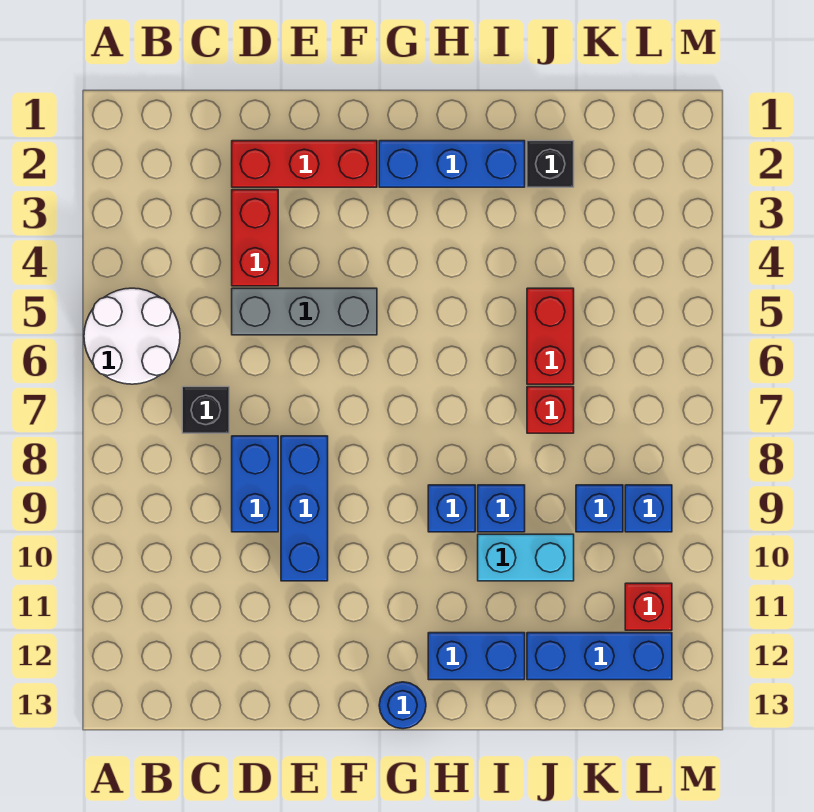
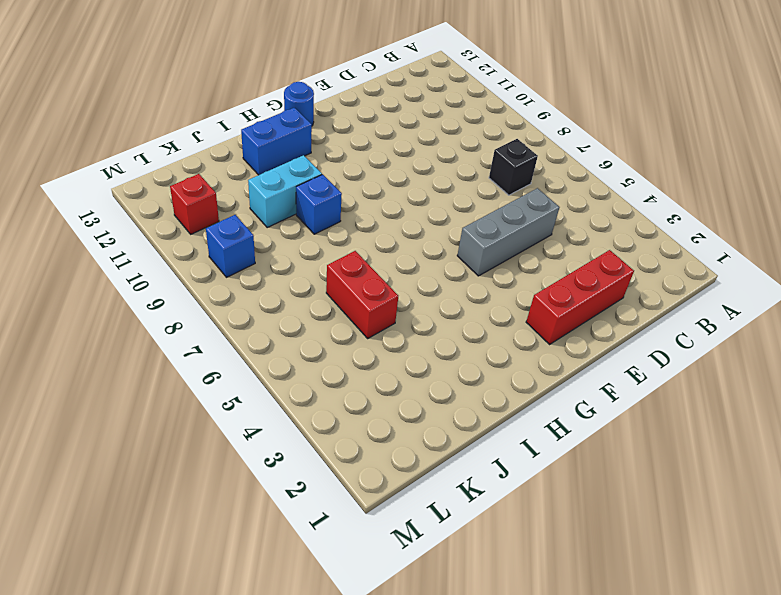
none -> white round brick A5:B6 level 1
none -> red brick D3:D4 level 1
none -> blue brick D8:D9 level 1

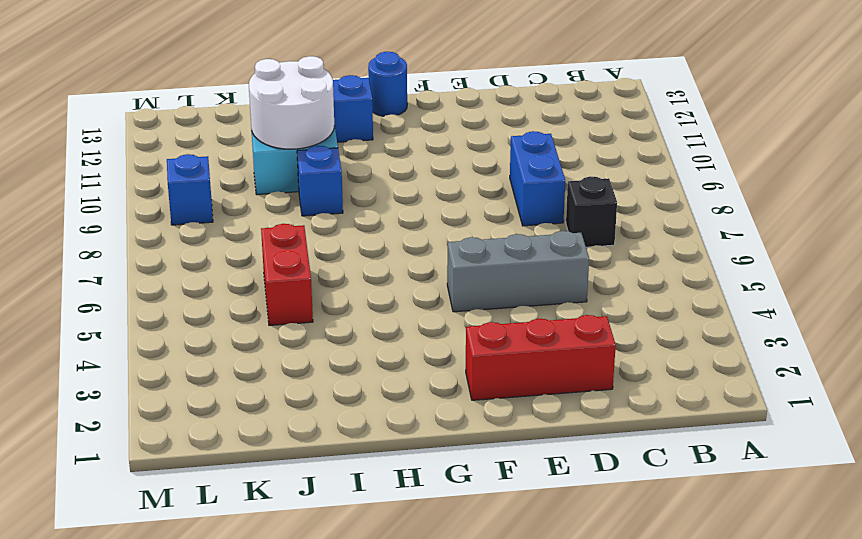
white round brick I10:J11 level 2 -> white round brick A5:B6 level 1
none -> red brick D3:D4 level 1
none -> blue brick E8:E10 level 1
none -> blue brick G2:I2 level 1

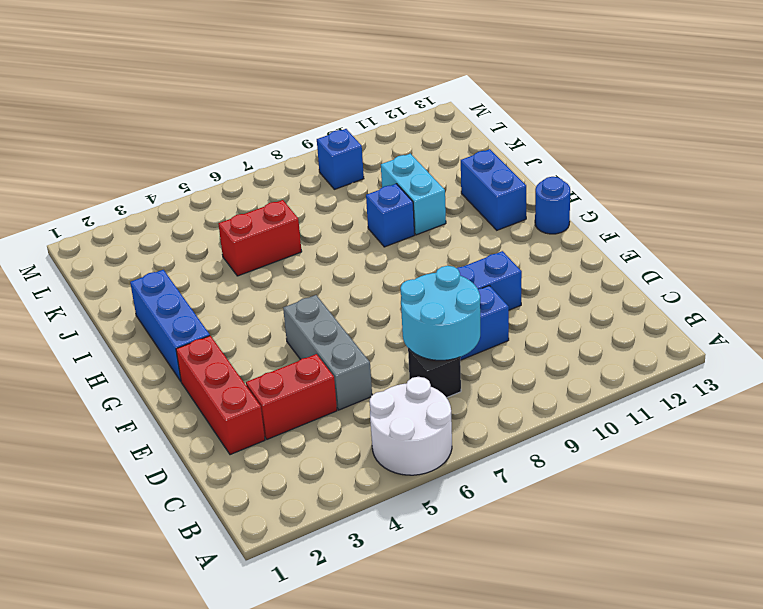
cyan round brick C7:D8 level 2 -> none
none -> blue brick H9 level 1
none -> black brick J2 level 1
none -> red brick J7 level 1

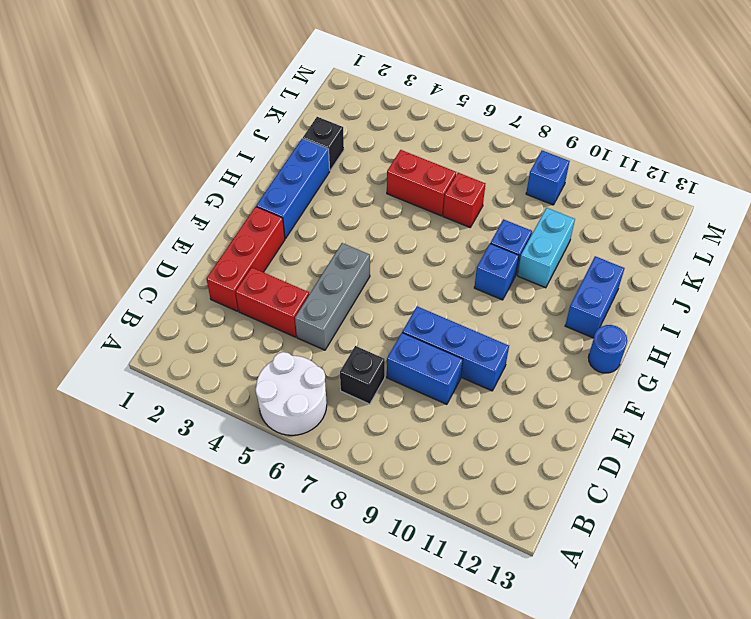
none -> blue brick J12:L12 level 1
none -> blue brick K9 level 1
none -> red brick L11 level 1

